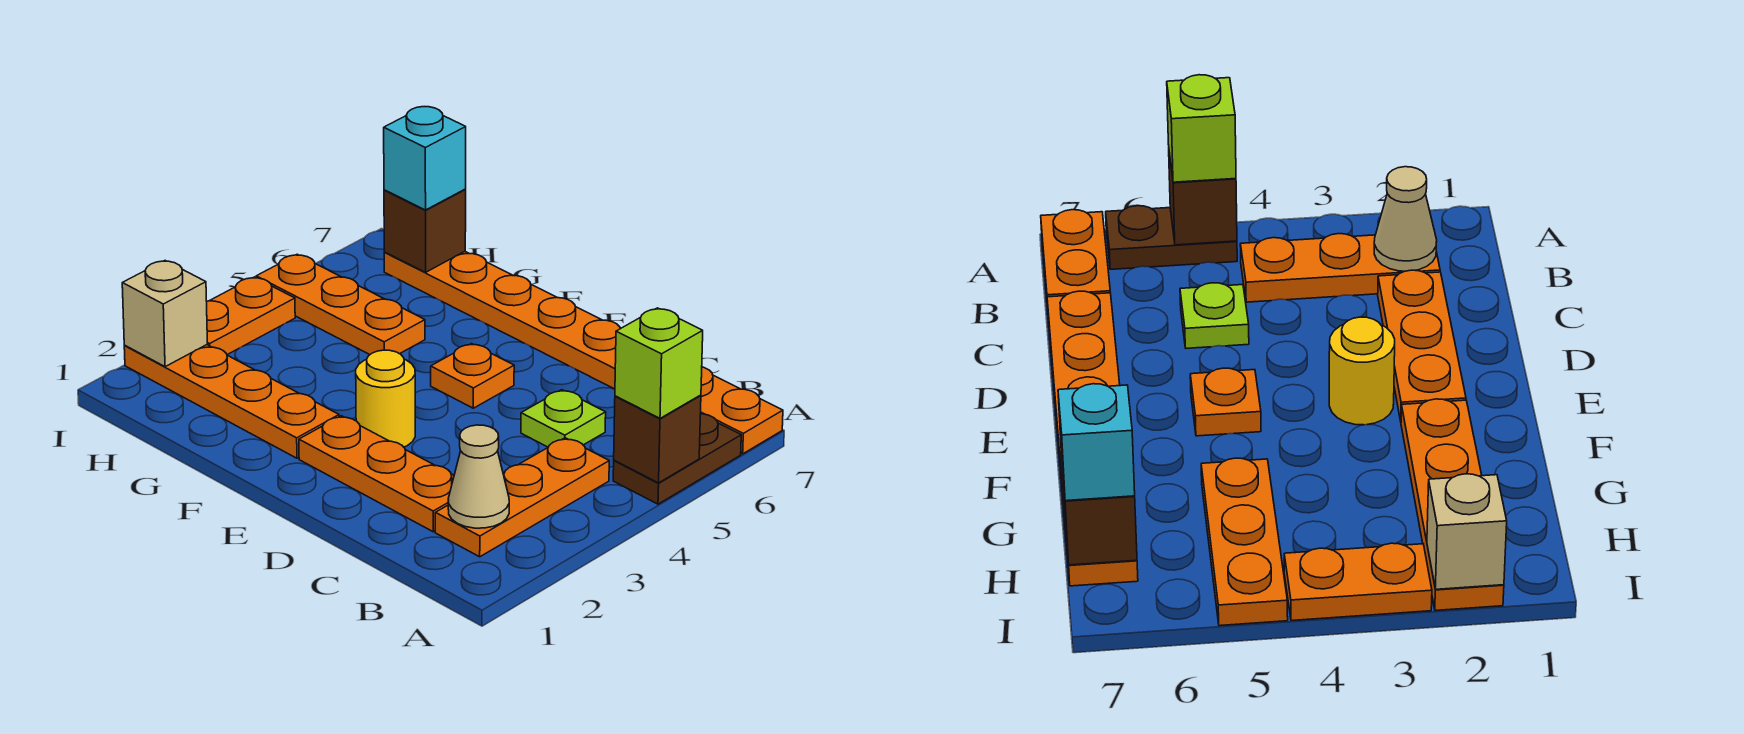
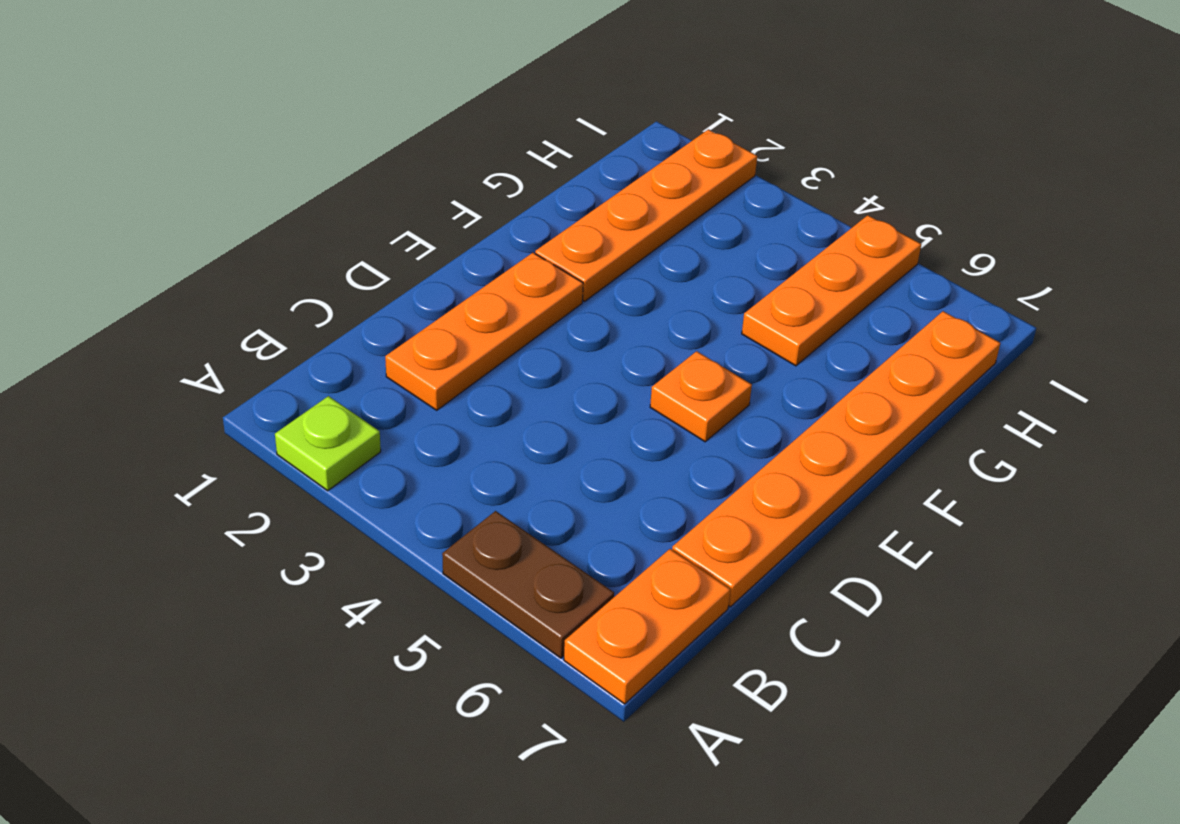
lime plate A2 level 1 -> lime plate C5 level 1
none -> orange plate B2:B4 level 1
none -> yellow round brick E3 level 1
none -> orange plate I3:I4 level 1

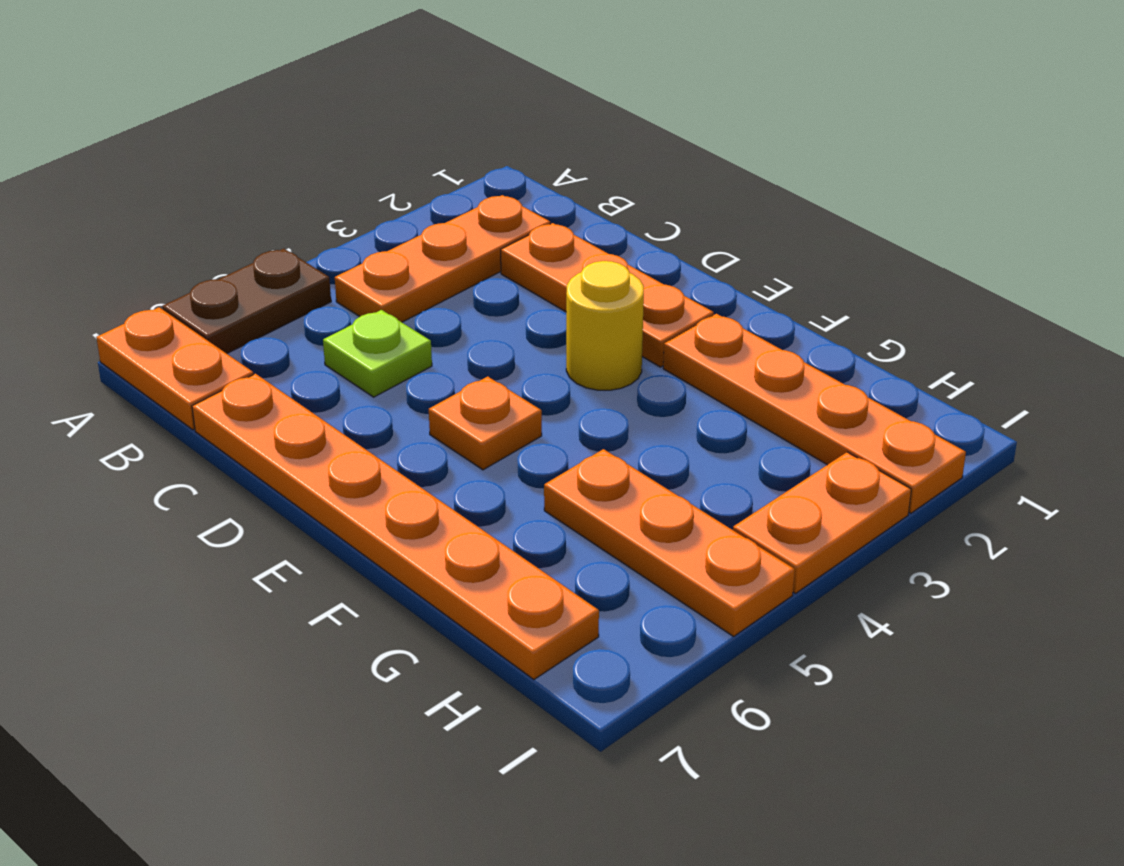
none -> brown brick A5 level 2
none -> tan cone B2 level 2
none -> brown brick H7 level 2

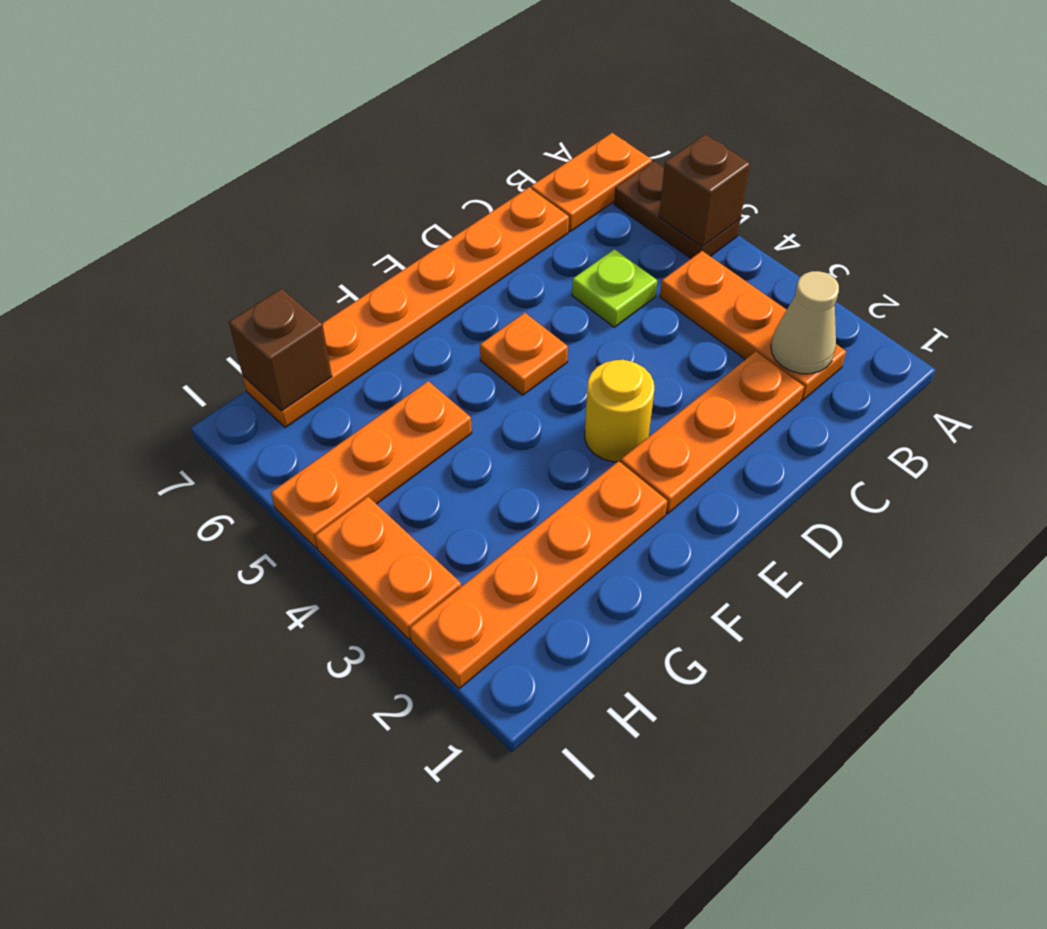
none -> tan brick I2 level 2
none -> lime brick A5 level 3
none -> cyan brick H7 level 3

